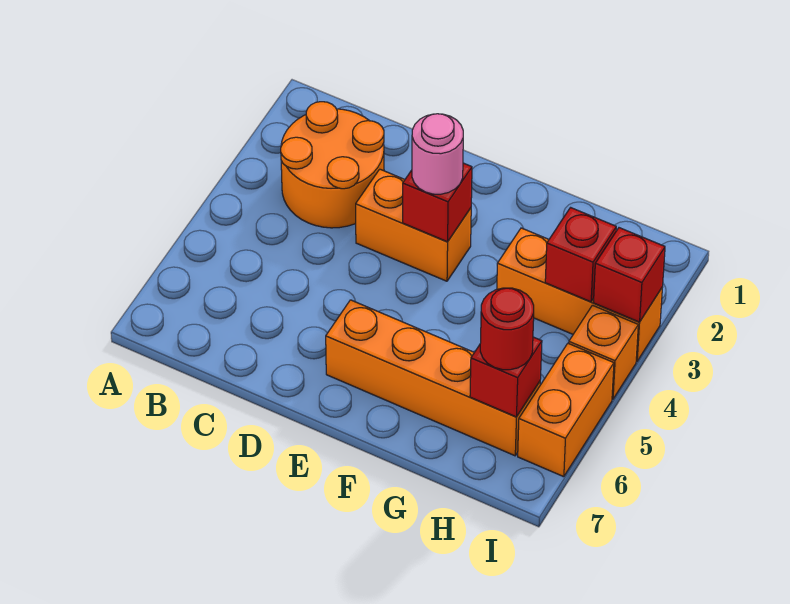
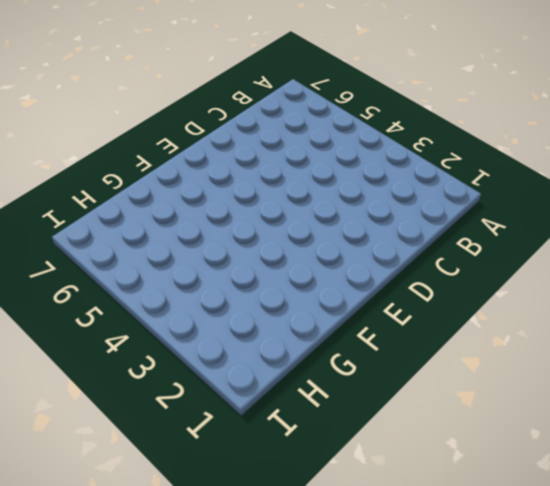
none -> orange round brick B2:C3 level 1
none -> orange brick D3:E3 level 1
none -> orange brick E6:H6 level 1

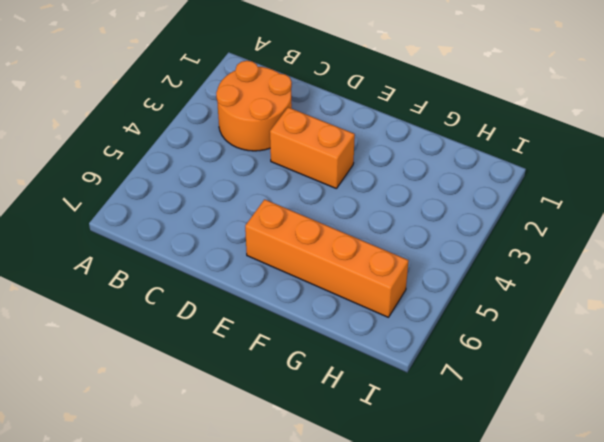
none -> orange brick G3:I3 level 1
none -> orange brick I4 level 1
none -> orange brick I5:I6 level 1

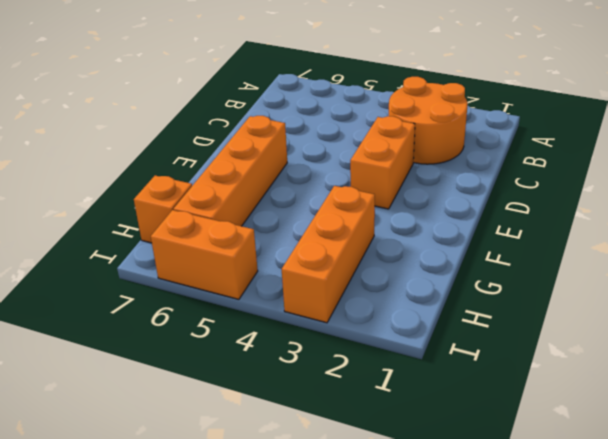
orange brick H7 level 1 -> orange brick I4 level 1
none -> red brick E3 level 2
none -> red brick H3 level 2
none -> red brick H6 level 2

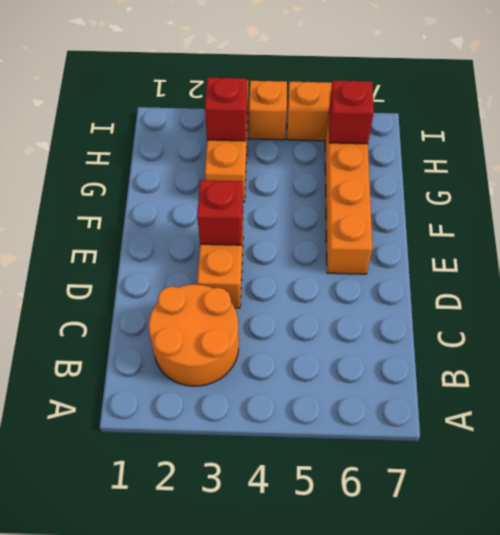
none -> red brick I3 level 2
none -> pink round brick E3 level 3
none -> red round brick H6 level 3

